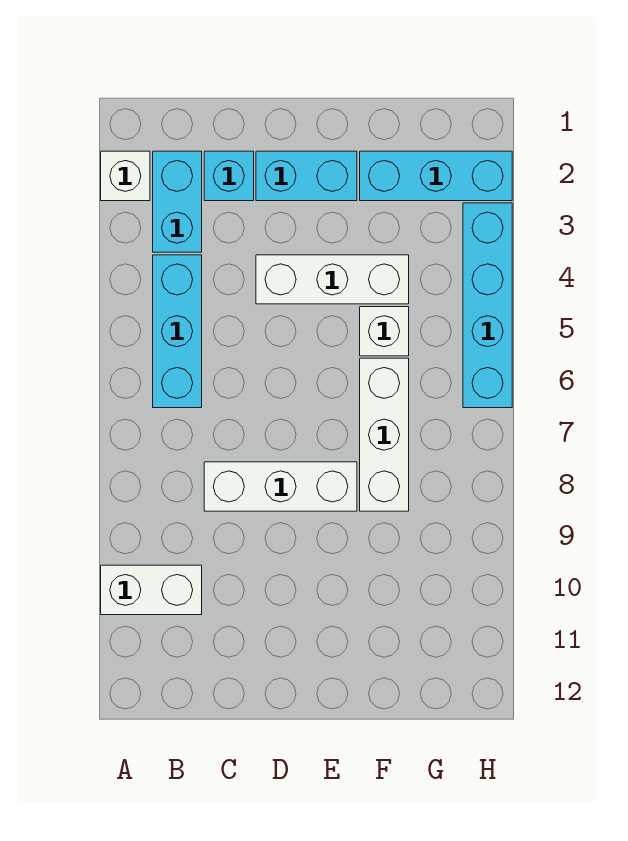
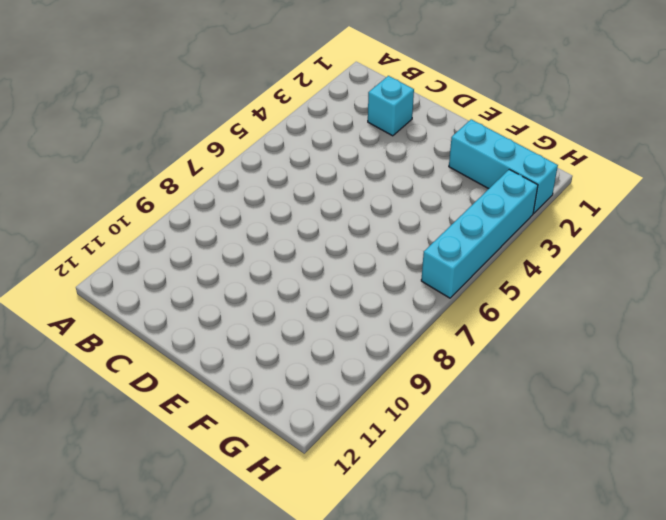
none -> white brick A2 level 1
none -> white brick A10:B10 level 1
none -> cyan brick B2:B3 level 1

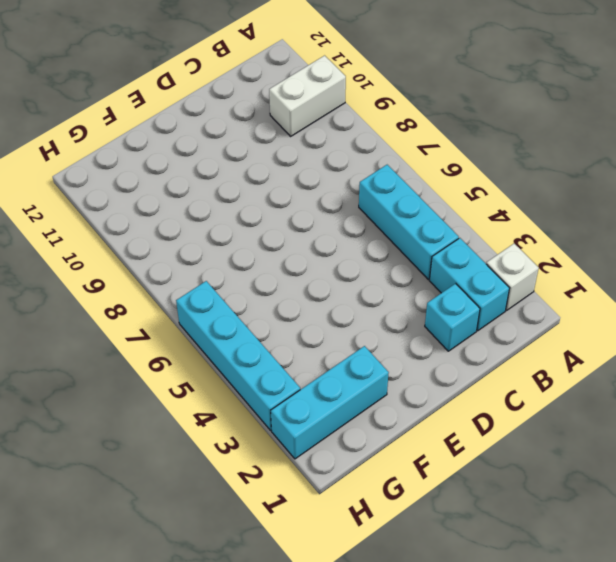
none -> white brick C8:E8 level 1
none -> cyan brick D2:E2 level 1
none -> white brick D4:F4 level 1

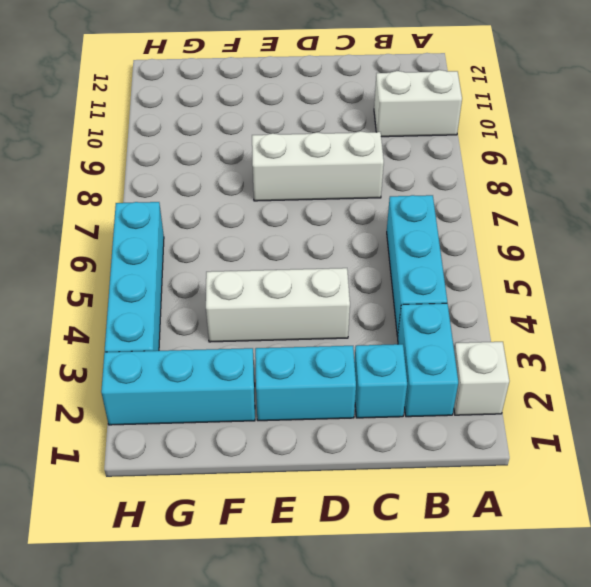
none -> white brick F5 level 1
none -> white brick F6:F8 level 1

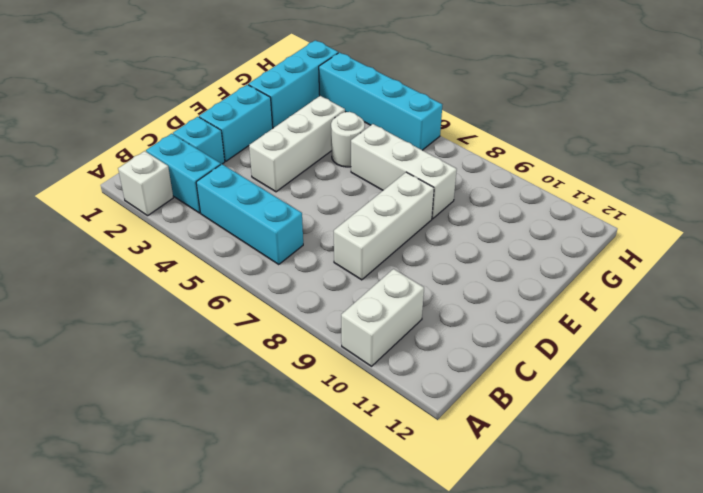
white round brick F5 level 1 -> white brick F5 level 1

